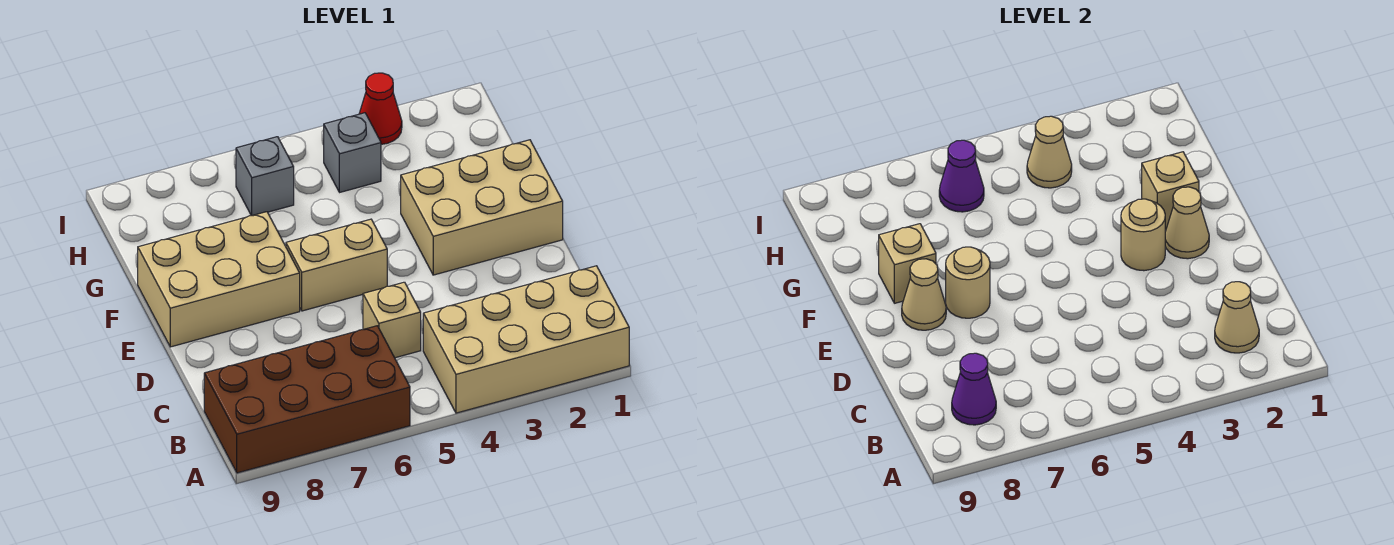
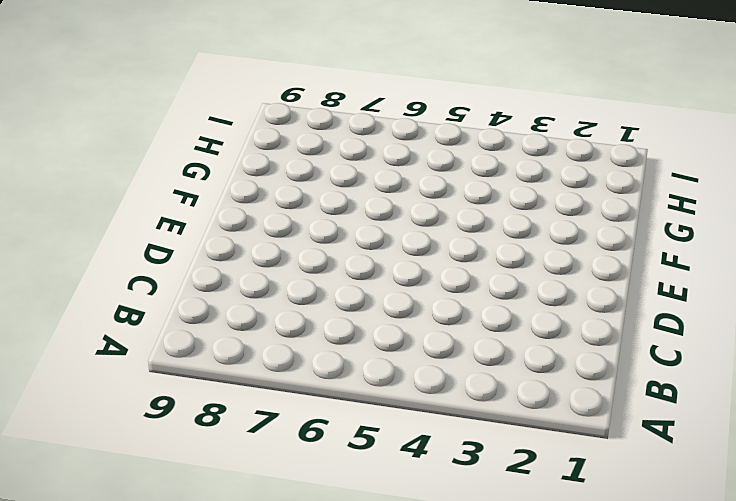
none -> tan brick A1:B4 level 1
none -> brown brick A6:B9 level 1
none -> tan brick C5 level 1

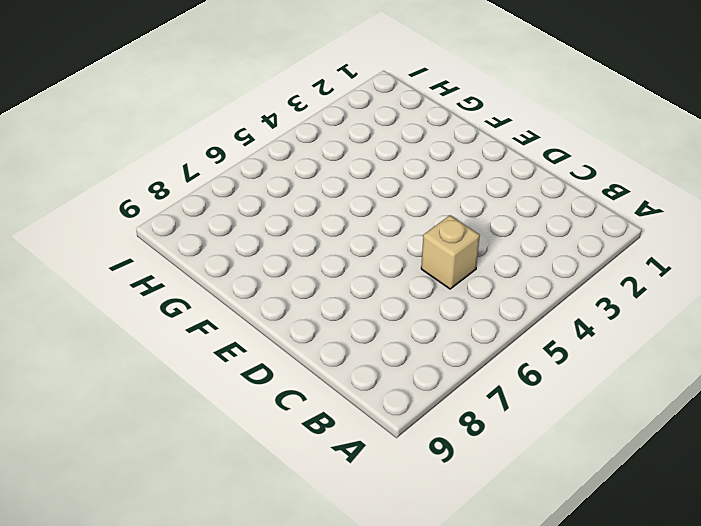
none -> tan brick A1:B4 level 1
none -> brown brick A6:B9 level 1
none -> tan brick E1:F3 level 1

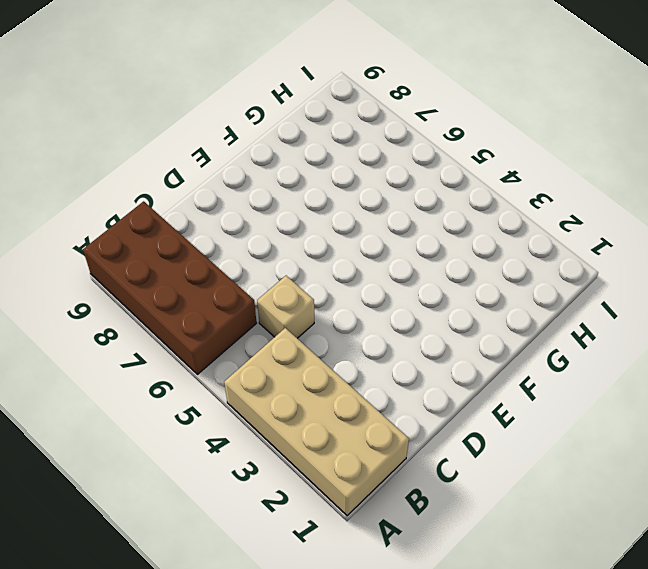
none -> tan brick E1:F3 level 1
none -> tan brick E5:E6 level 1
none -> tan brick E7:F9 level 1

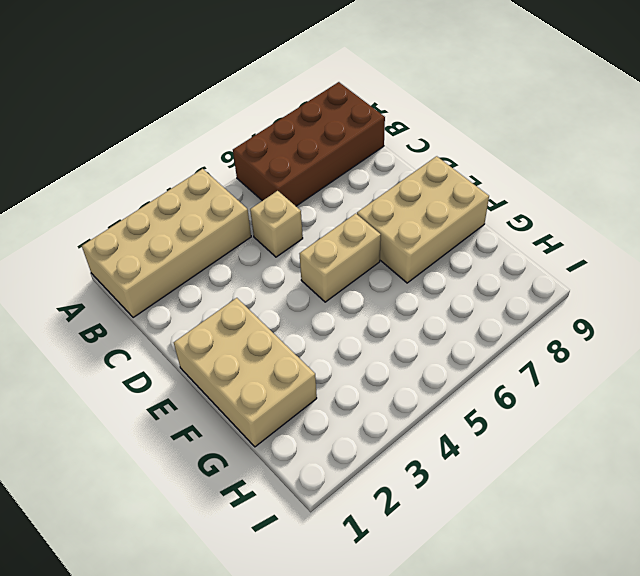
tan brick E1:G2 level 1 -> tan brick E1:F3 level 1
none -> grey brick H4 level 1
none -> grey brick H6 level 1
none -> red cone I3 level 1

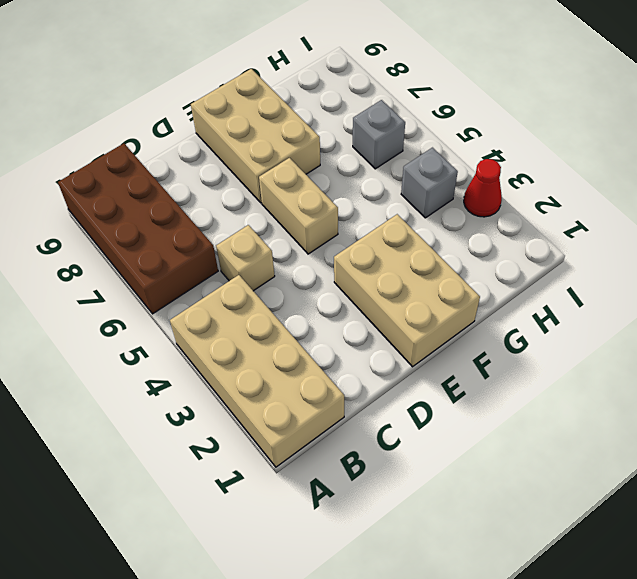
none -> tan cone B2 level 2
none -> purple cone B8 level 2
none -> tan cone E2 level 2

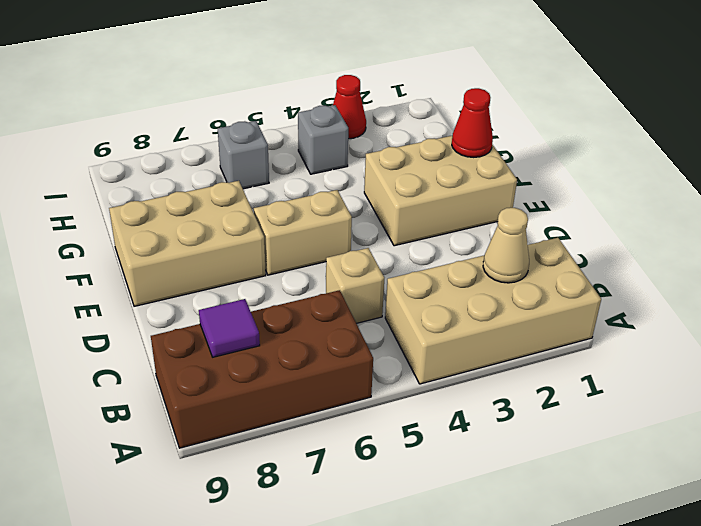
purple tile B8 level 2 -> purple cone B8 level 2
red cone F1 level 2 -> none
none -> tan cone E2 level 2
none -> tan round brick E3 level 2
none -> tan round brick E7 level 2

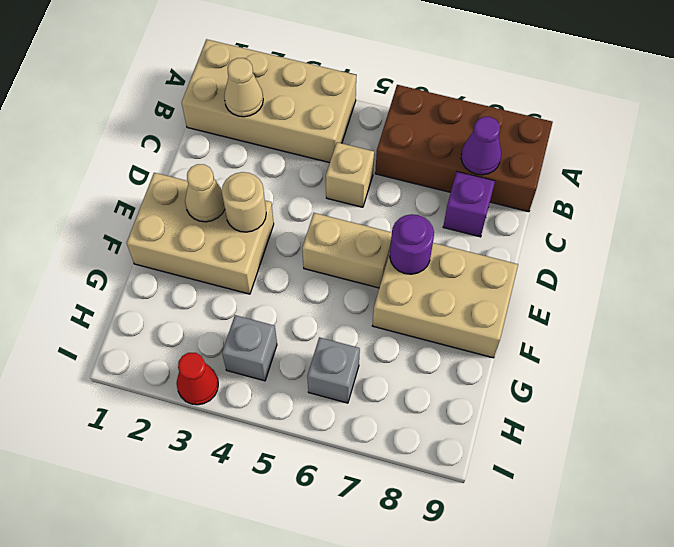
purple brick C8 level 1 -> none
purple round brick E7 level 2 -> tan round brick E7 level 2
none -> tan cone E8 level 2
none -> tan brick F2 level 2
none -> tan brick F8 level 2

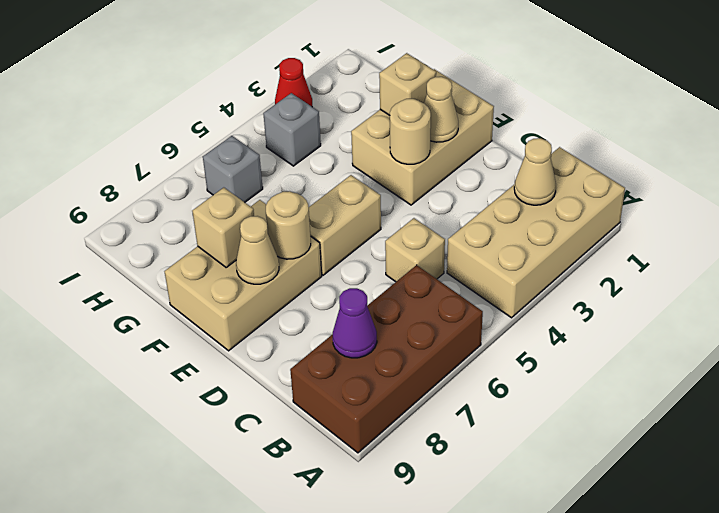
none -> tan cone H4 level 2
none -> purple cone H6 level 2

